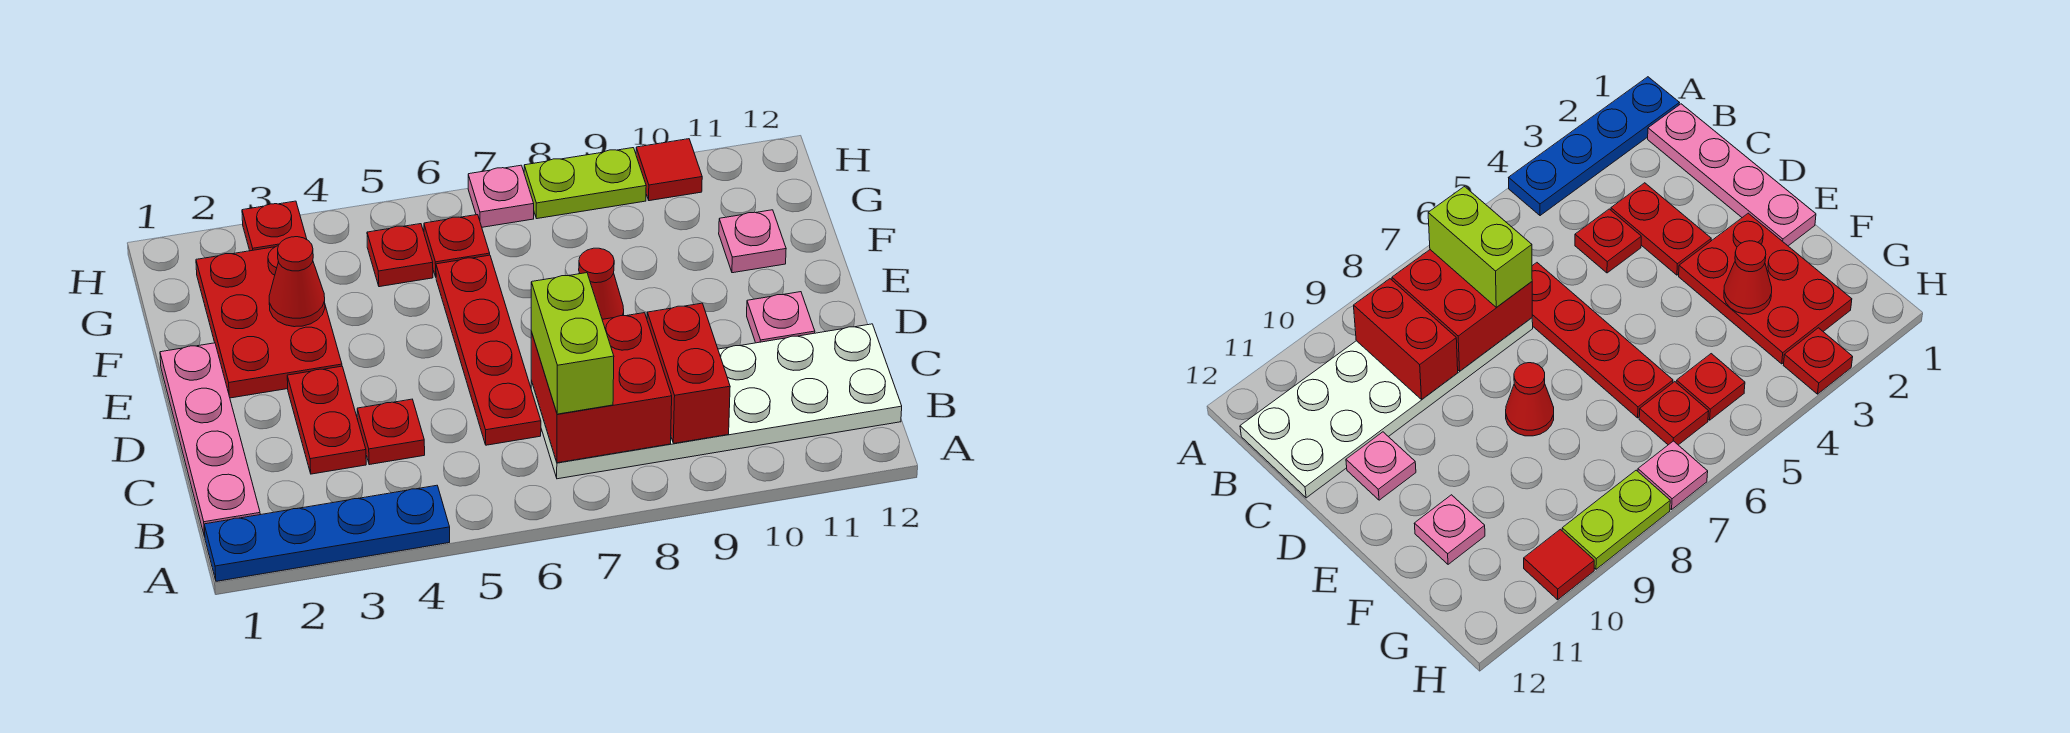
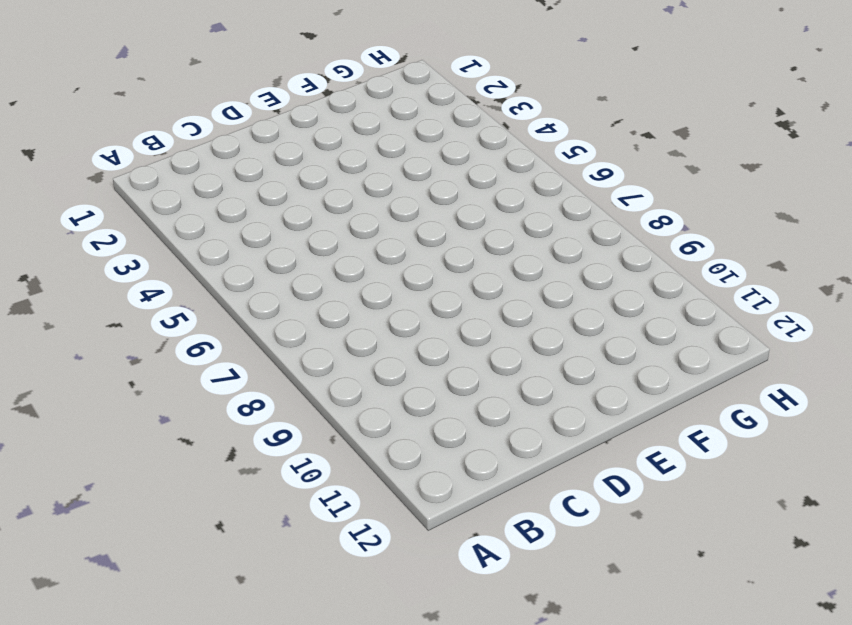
none -> blue plate A1:A4 level 1
none -> pink plate B1:E1 level 1
none -> white plate B7:C12 level 1

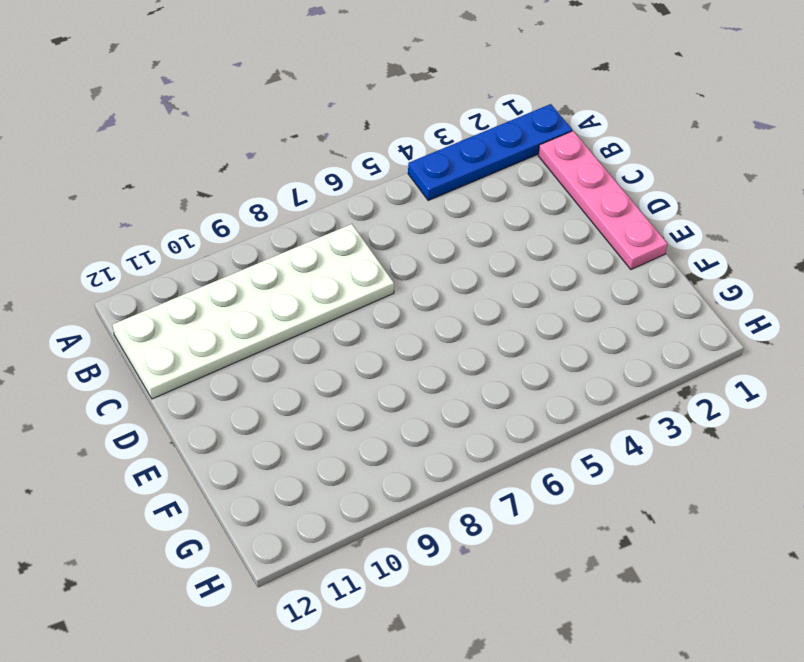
none -> red plate C3:D3 level 1
none -> red plate C4 level 1
none -> red plate C6:F6 level 1

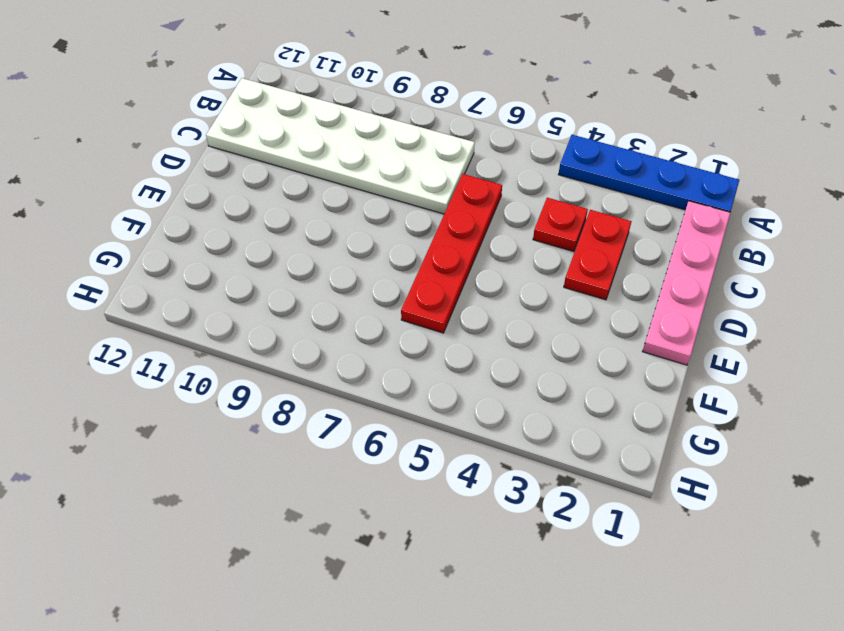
none -> pink plate D11 level 1
none -> red plate E2:G3 level 1
none -> red cone E8 level 1

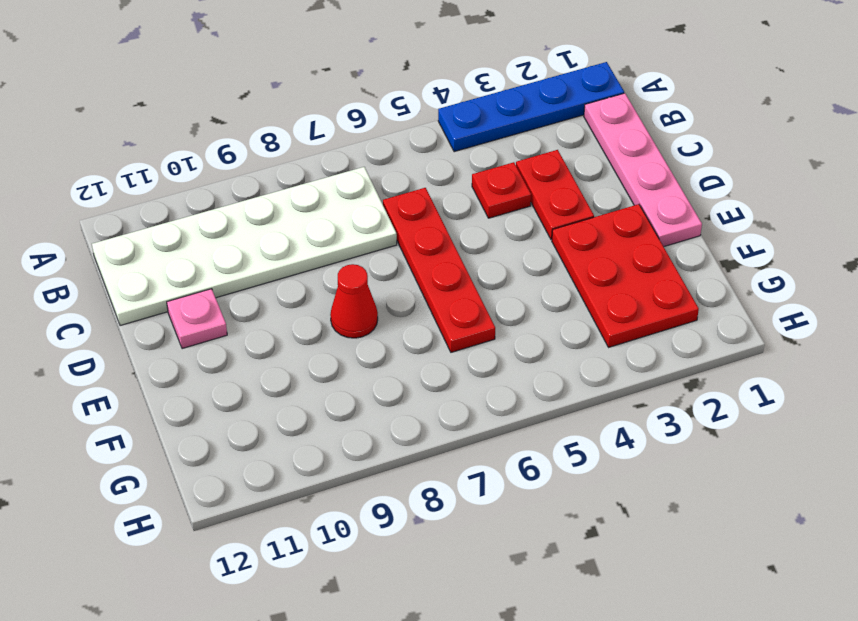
none -> pink plate F11 level 1
none -> red plate G5 level 1
none -> red plate G6 level 1

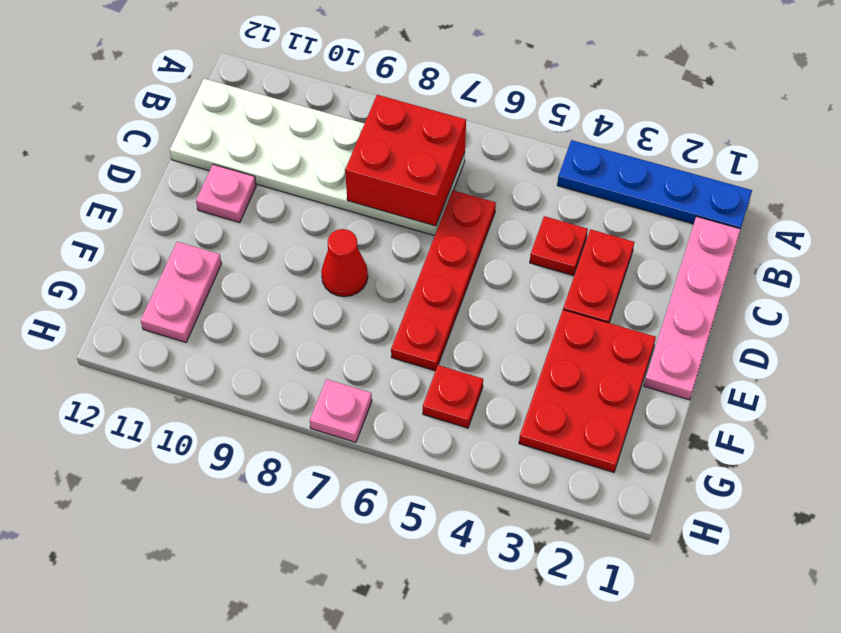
pink plate F11:G11 level 1 -> pink plate F11 level 1
none -> red plate G6 level 1
none -> red plate H3 level 1
none -> lime plate H8:H9 level 1

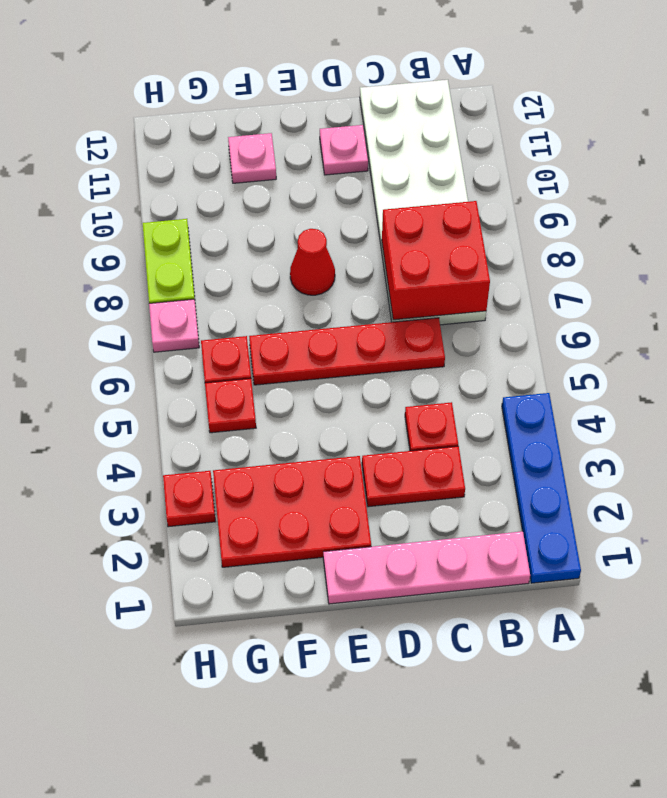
none -> red tile H10 level 1
none -> red brick B9:C9 level 2
none -> red cone F3 level 2

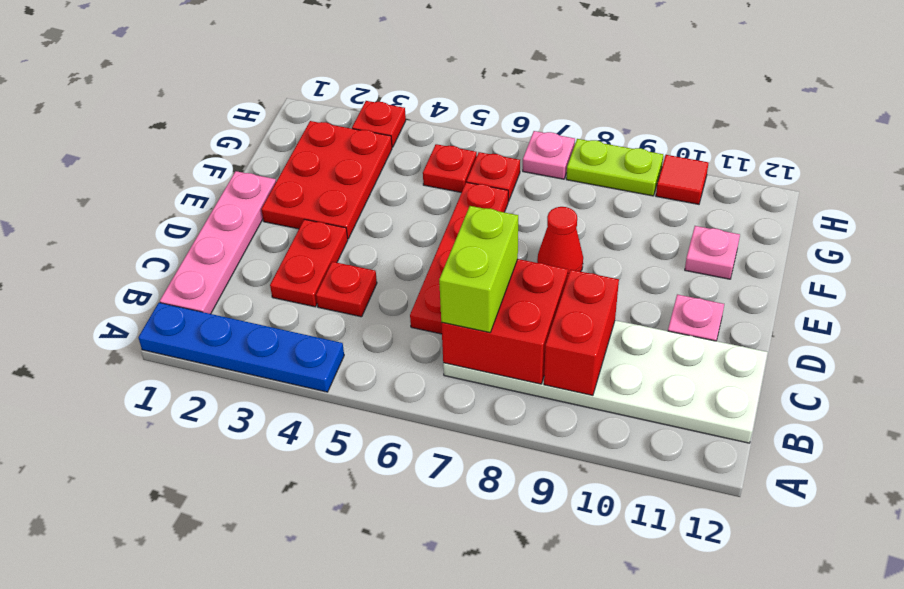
none -> red cone F3 level 2

